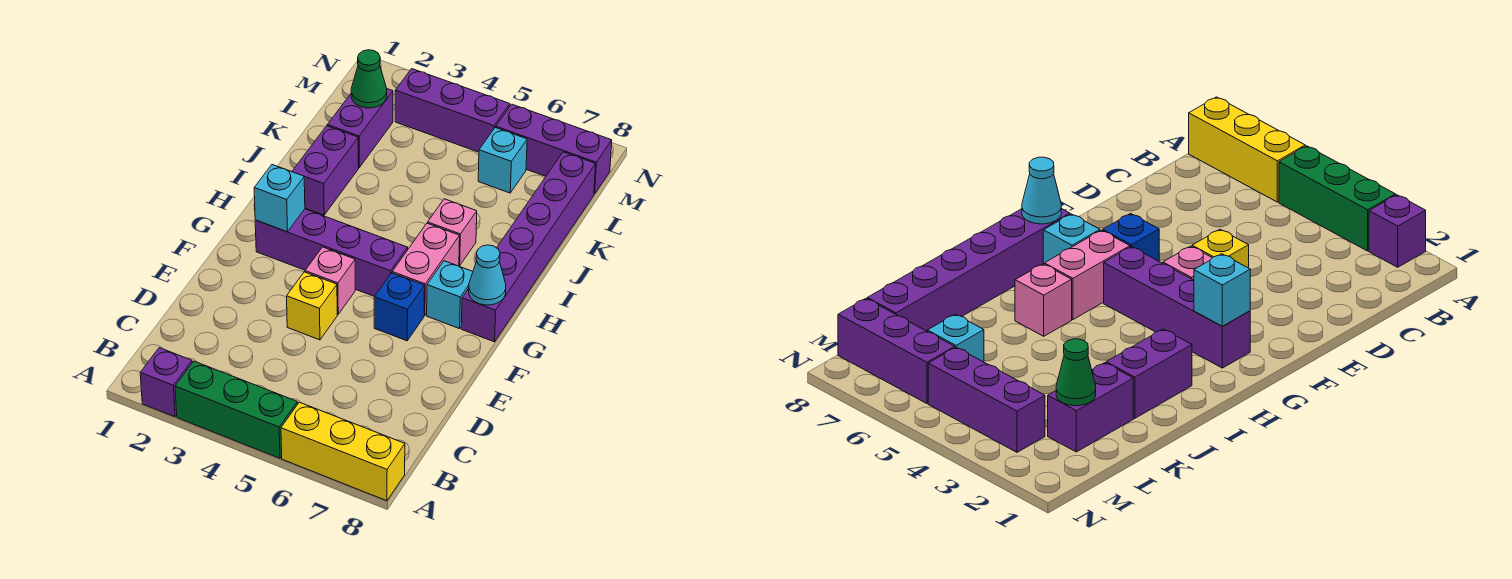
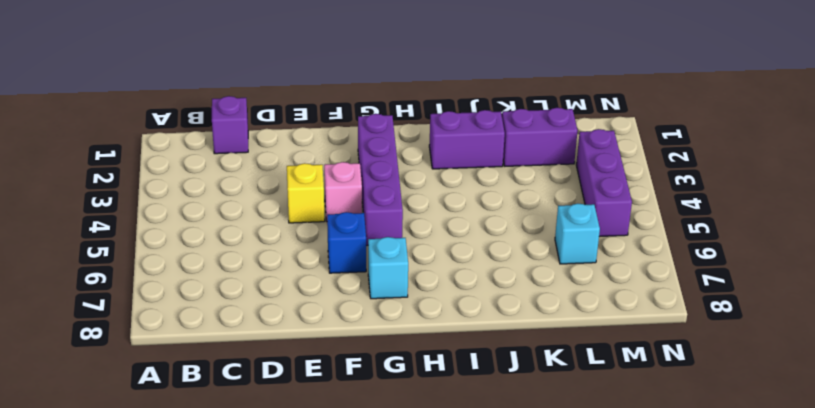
purple brick C1 level 1 -> purple brick A2 level 1
none -> green brick A3:A5 level 1
none -> yellow brick A6:A8 level 1
none -> pink brick G6:H6 level 1

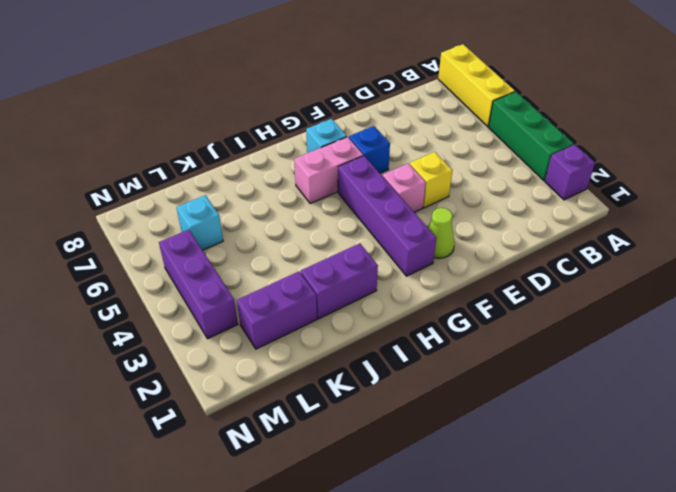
lime cone F2 level 1 -> none
none -> purple brick G8:L8 level 1
none -> pink brick I6 level 1
none -> purple brick M6:M8 level 1

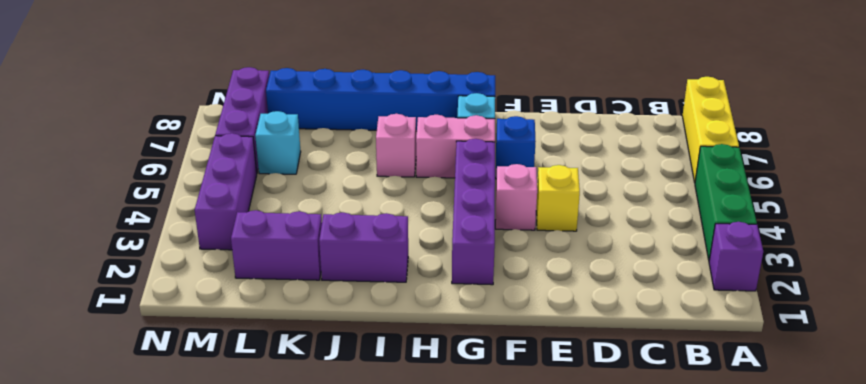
blue brick G8:L8 level 1 -> purple brick G8:L8 level 1
none -> cyan brick G2 level 2
none -> cyan cone G8 level 2
none -> green cone L2 level 2

